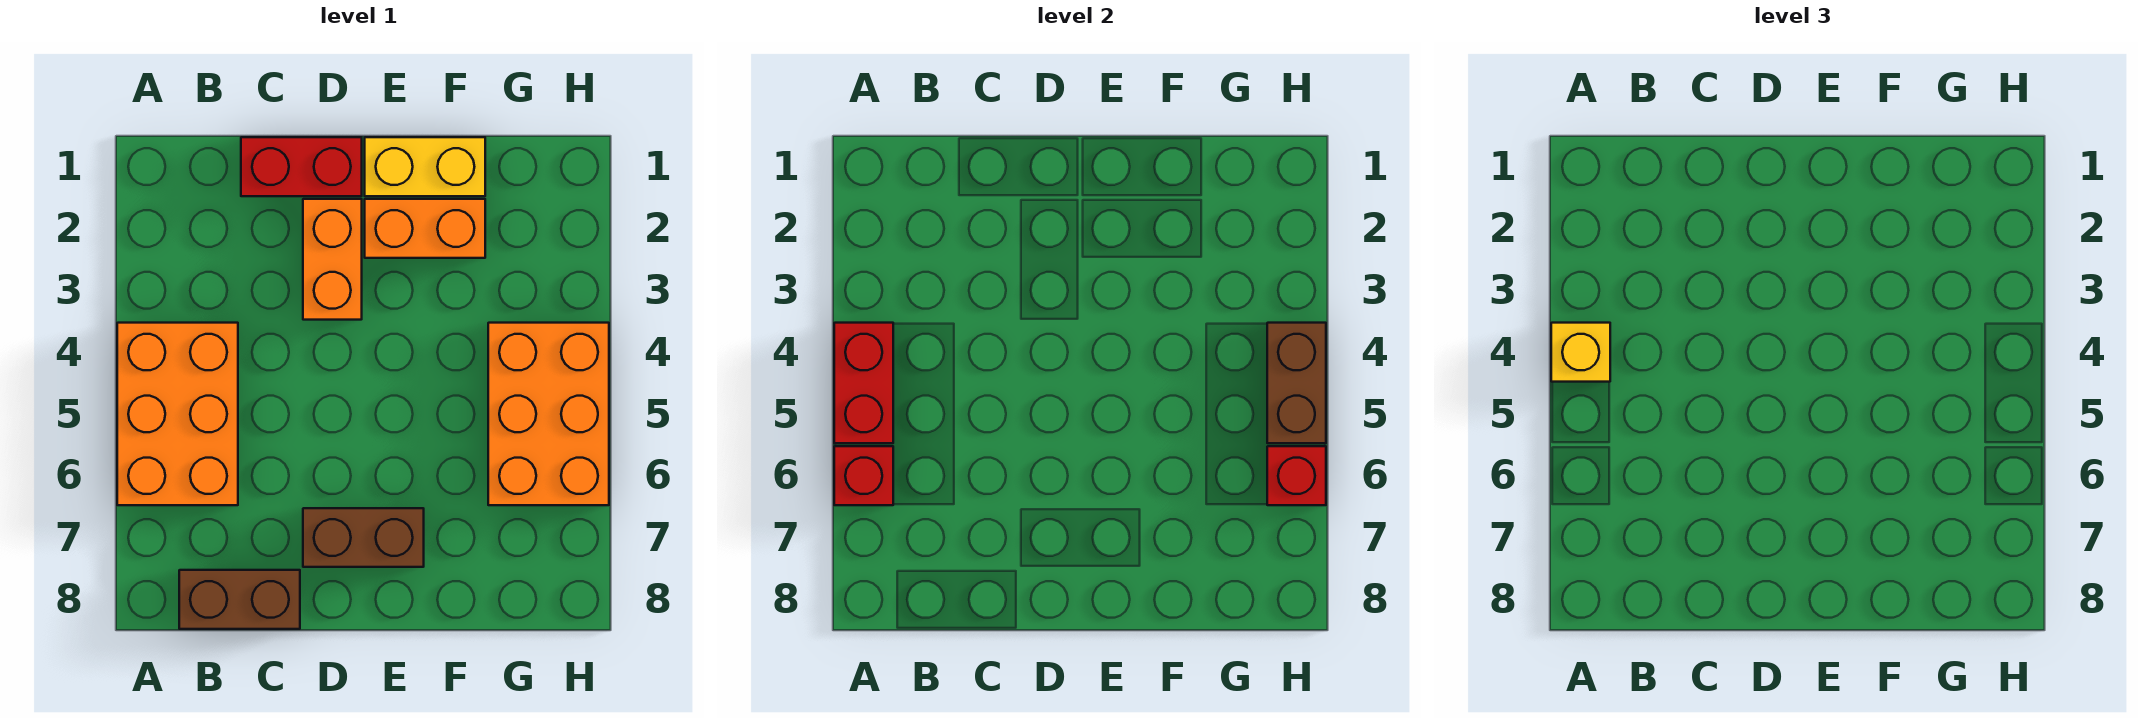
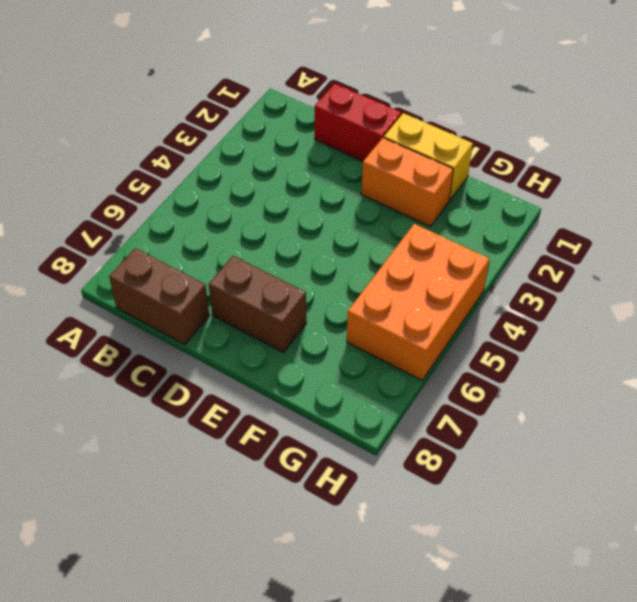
none -> orange brick A4:B6 level 1
none -> orange brick D2:D3 level 1
none -> red brick A4:A5 level 2

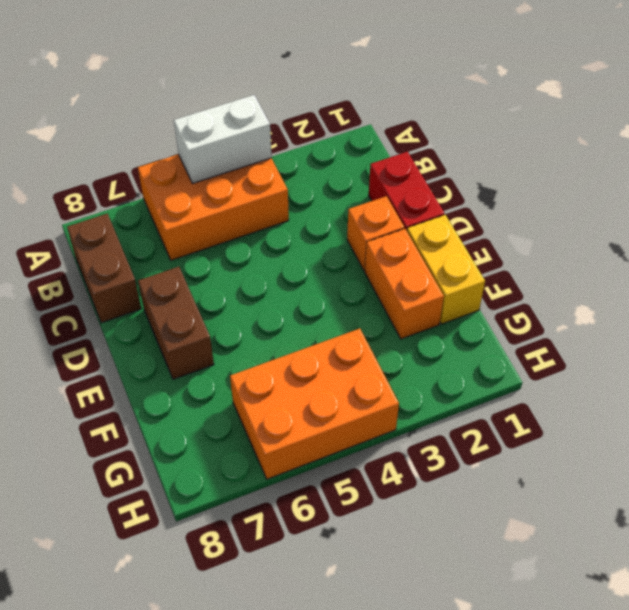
white brick A4:A5 level 2 -> red brick A4:A5 level 2
orange brick D2 level 1 -> orange brick D2:D3 level 1
none -> red brick A6 level 2
none -> brown brick H4:H5 level 2
none -> red brick H6 level 2

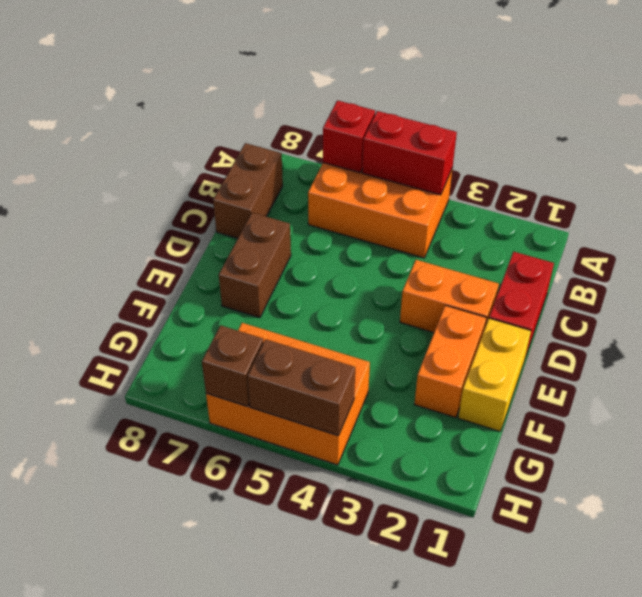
brown brick H6 level 2 -> red brick H6 level 2
none -> yellow brick A4 level 3

